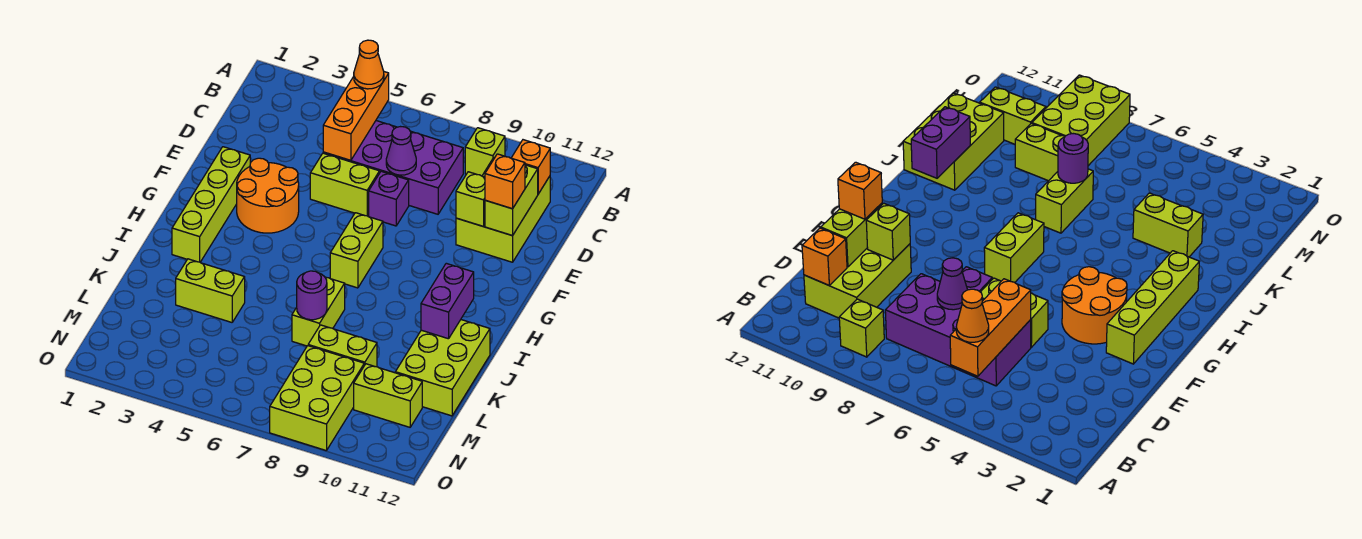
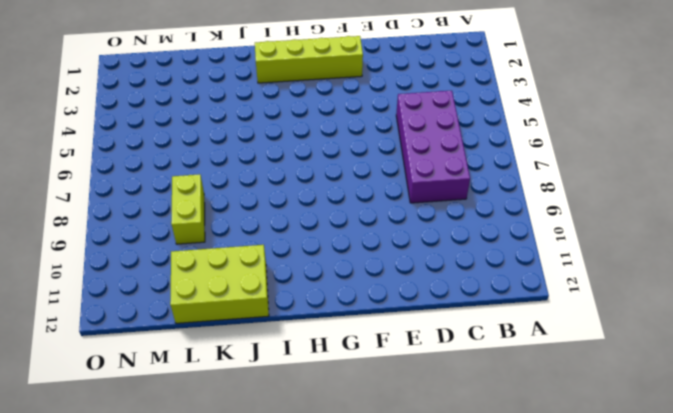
none -> lime brick B9 level 1
none -> lime brick C10:E11 level 1
none -> lime brick E5:E6 level 1

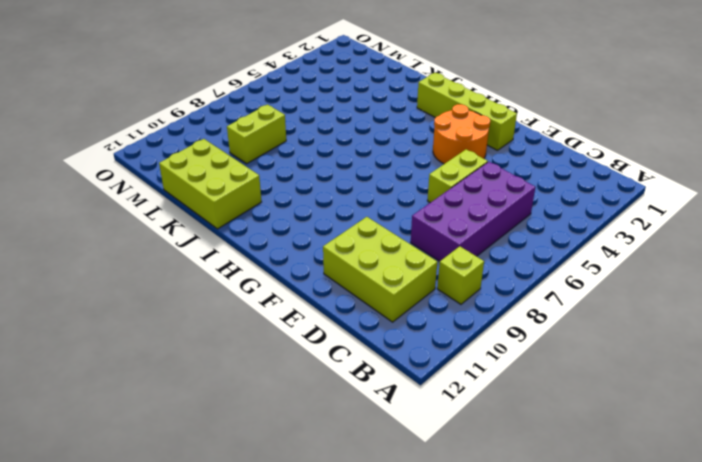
none -> purple brick E7 level 1
none -> lime brick G7:H7 level 1
none -> lime brick J7:K7 level 1

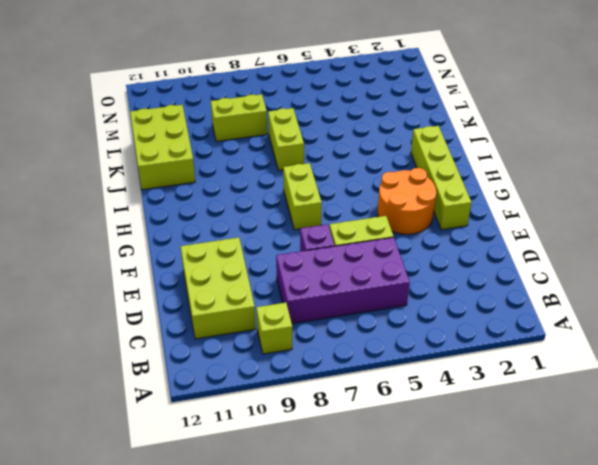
none -> lime brick K3:K4 level 1
none -> lime brick M8:O9 level 1
none -> lime brick M10:M11 level 1

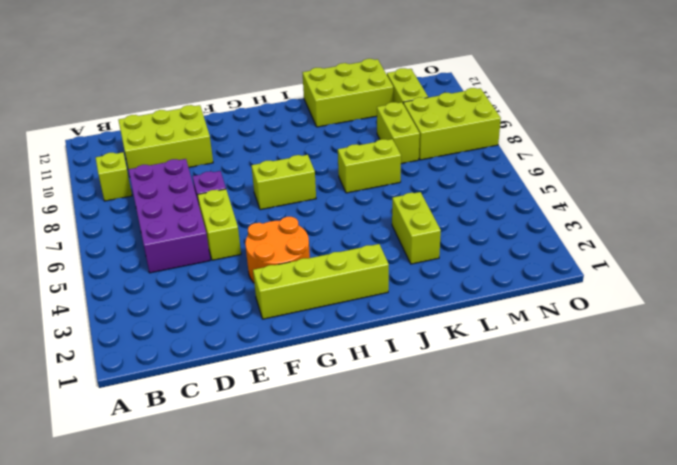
none -> orange brick B5:D5 level 2
none -> orange brick C11 level 2
none -> purple cone D7 level 2

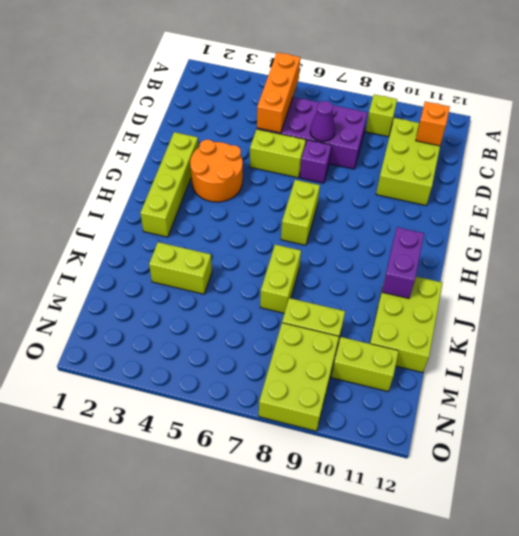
none -> lime brick D11:E11 level 2
none -> lime brick E10 level 2
none -> purple round brick K7 level 2

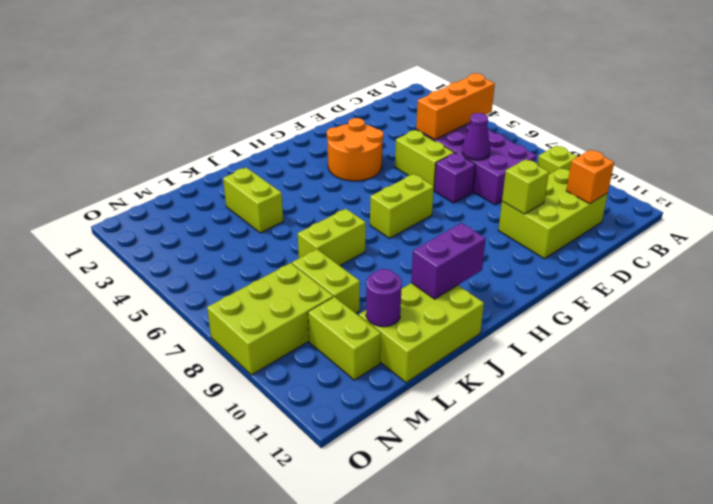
purple round brick L11 level 2 -> purple round brick K7 level 2
none -> lime brick F2:I2 level 1
none -> lime brick D11:E11 level 2
none -> orange cone B5 level 3

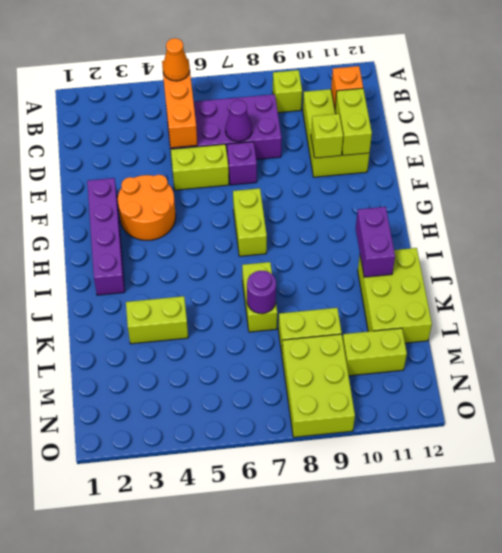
purple brick F2:I2 level 1 -> lime brick F2:I2 level 1
none -> orange brick E11 level 3

